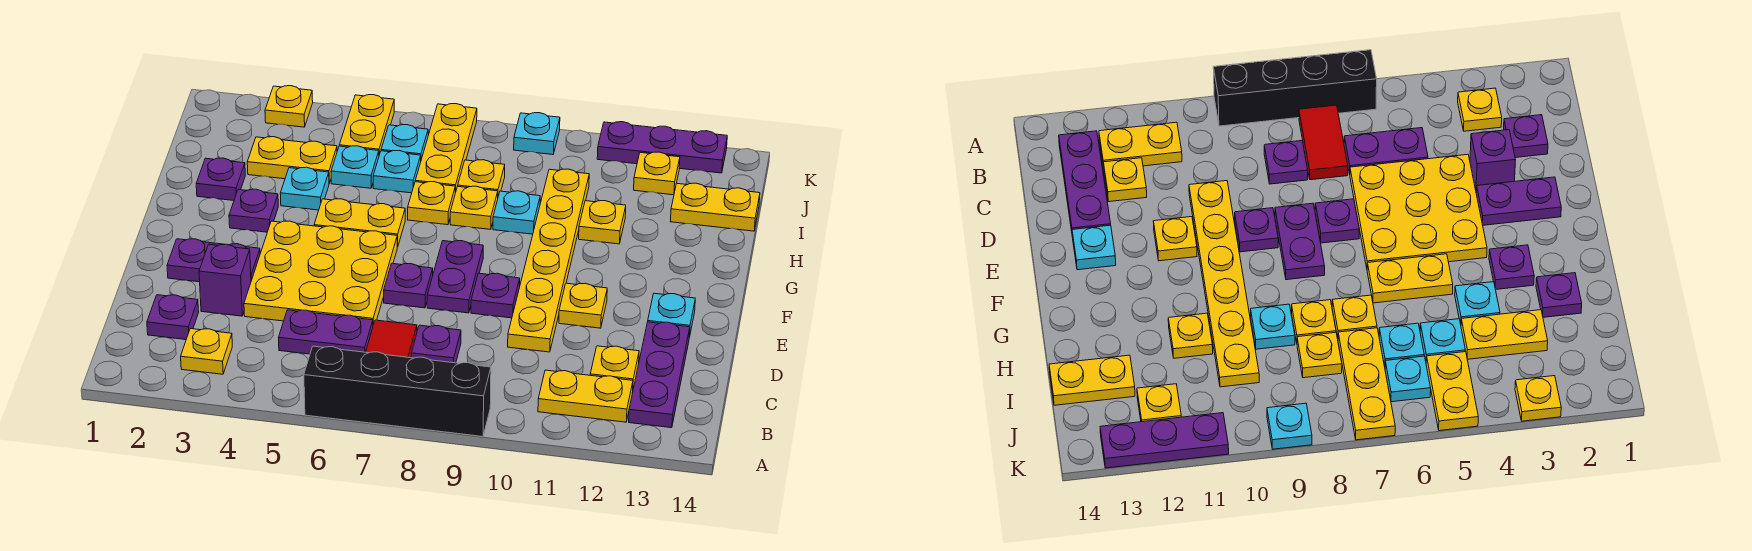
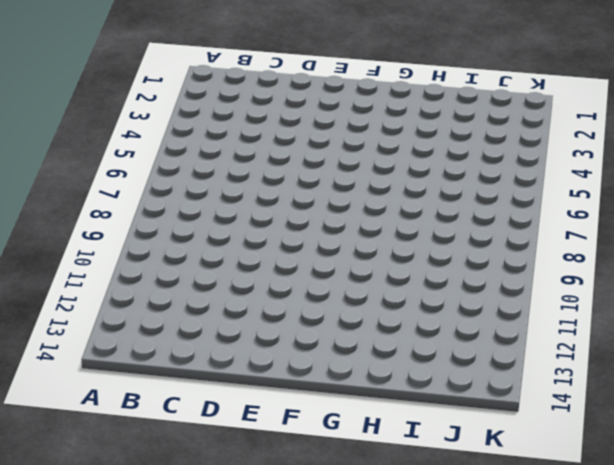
none -> black brick A6:A9 level 1
none -> yellow plate B3 level 1
none -> red tile B7:C7 level 1
none -> yellow plate B11:B12 level 1

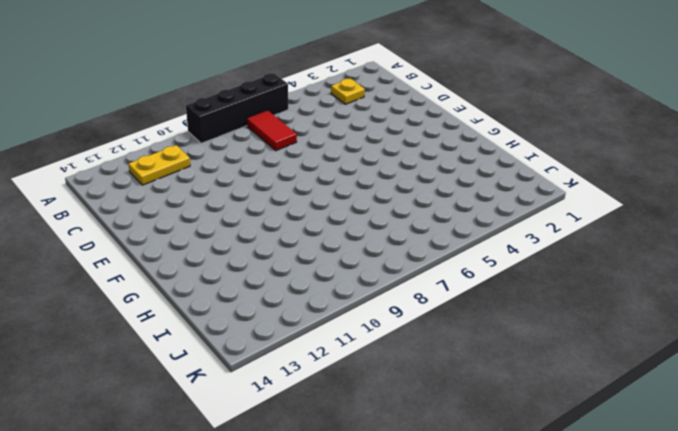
none -> purple plate B13:D13 level 1
none -> purple plate C2 level 1
none -> purple plate C5:C6 level 1
none -> purple plate C8 level 1

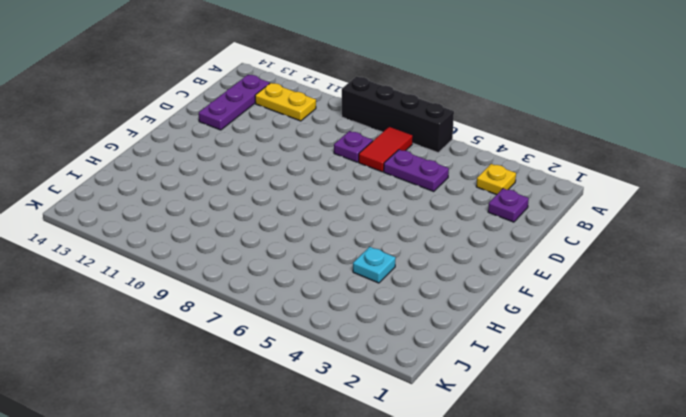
none -> yellow plate C12 level 1
none -> purple brick D3 level 1
none -> yellow plate D4:F6 level 1
none -> yellow plate D10:I10 level 1

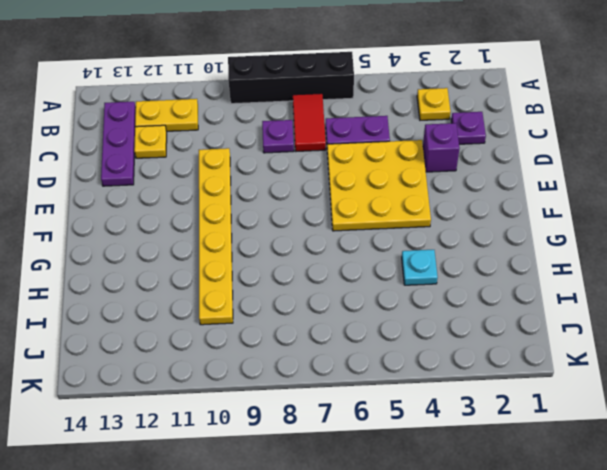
none -> purple plate E2:E3 level 1
none -> purple plate E7 level 1
none -> purple plate E8:F8 level 1
none -> purple plate E9 level 1

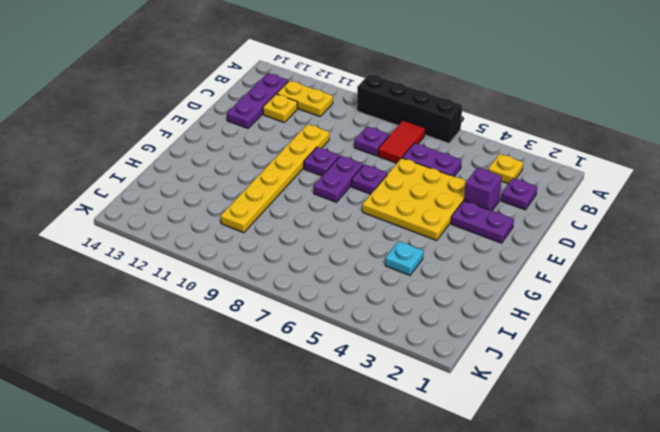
none -> yellow plate E11 level 1
none -> cyan plate E13 level 1
none -> purple plate G3 level 1
none -> yellow plate G5:G6 level 1

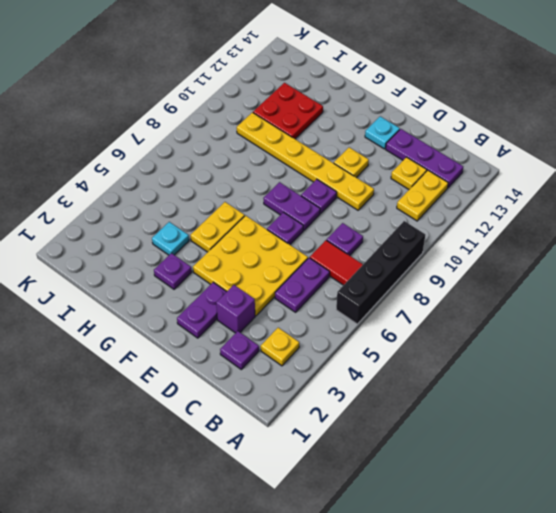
red plate H11:I12 level 1 -> yellow plate H11 level 1
none -> purple plate H2 level 1
none -> yellow plate H7 level 1
none -> yellow plate H8 level 1
none -> cyan plate H9 level 1

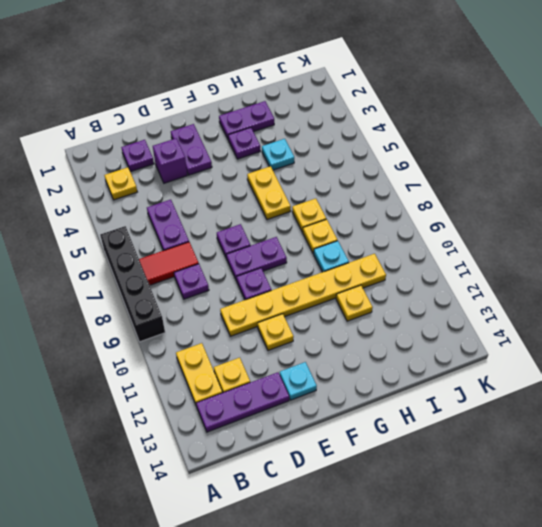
purple plate G2:H2 level 1 -> purple plate H2 level 1
none -> yellow plate D4:F6 level 1
none -> yellow plate I3:I4 level 1
none -> cyan plate I5 level 1
none -> cyan plate I6 level 1

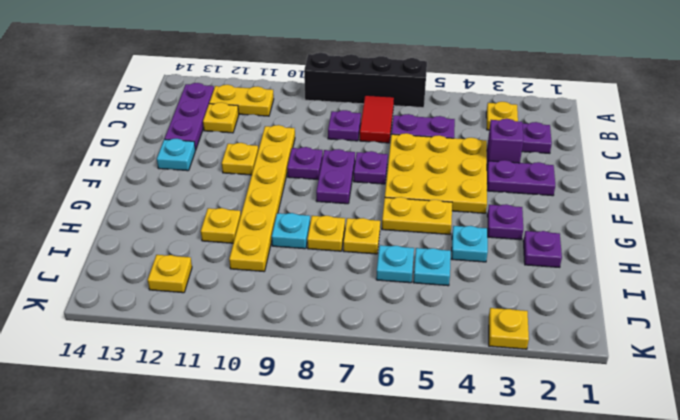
none -> yellow plate I3:I4 level 1
none -> yellow plate I7:K7 level 1
none -> yellow plate I8 level 1
none -> yellow plate I13:I14 level 1

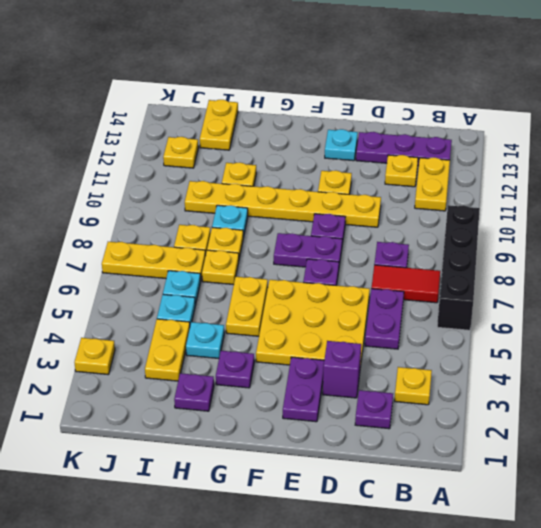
none -> yellow plate J5:K5 level 1
none -> cyan plate J6 level 1
none -> cyan plate K9 level 1
none -> purple plate K11:K13 level 1

